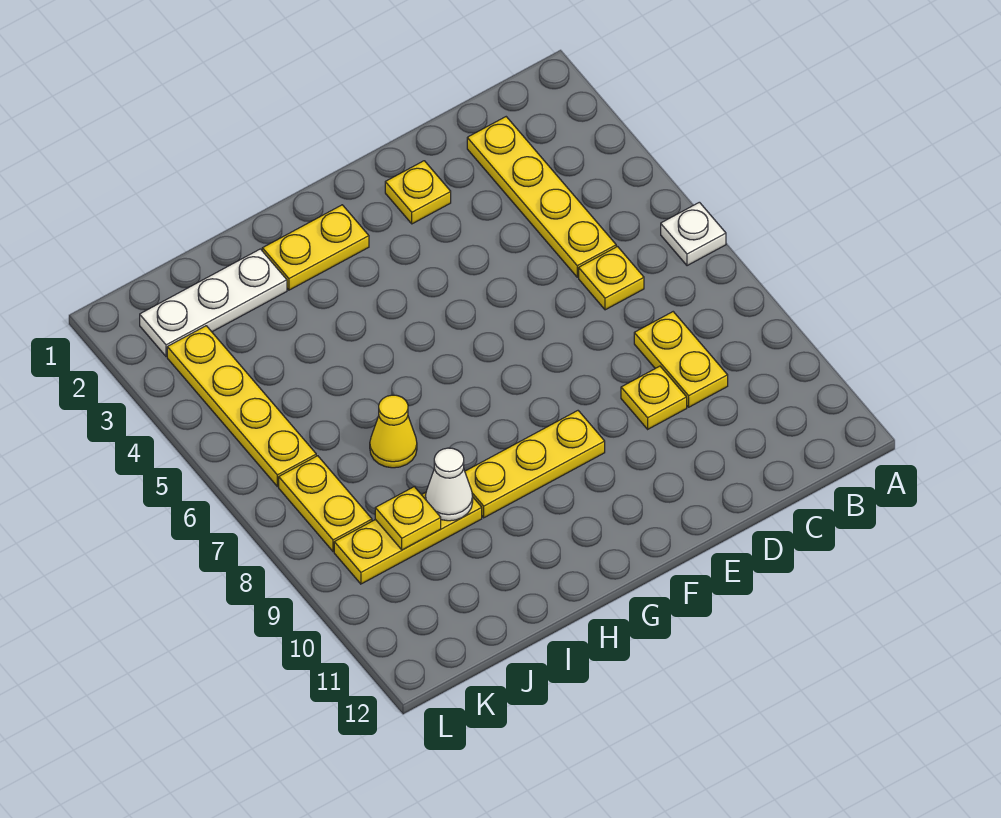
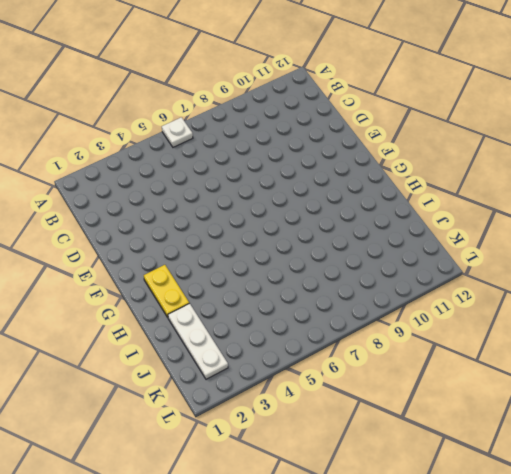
none -> yellow plate C2:C5 level 1
none -> yellow plate C6 level 1
none -> yellow plate C8:C9 level 1

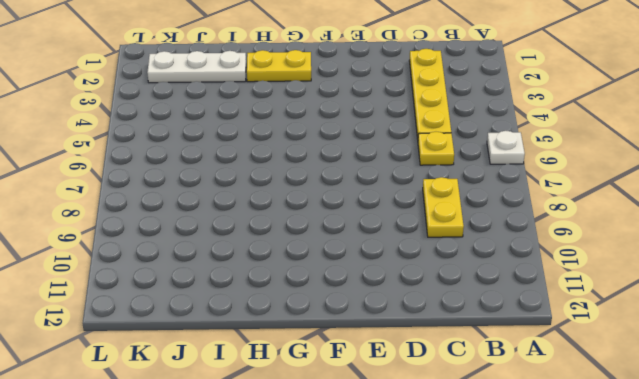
none -> yellow plate D9 level 1
none -> yellow plate E2 level 1
none -> yellow plate F9:H9 level 1

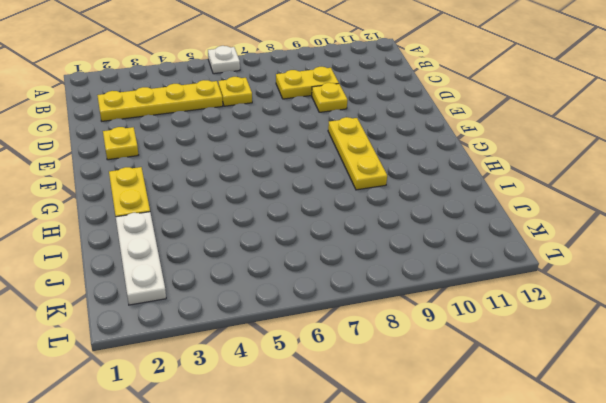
none -> yellow cone I7 level 1
none -> yellow plate I9:K9 level 1
none -> yellow plate K3:K6 level 1

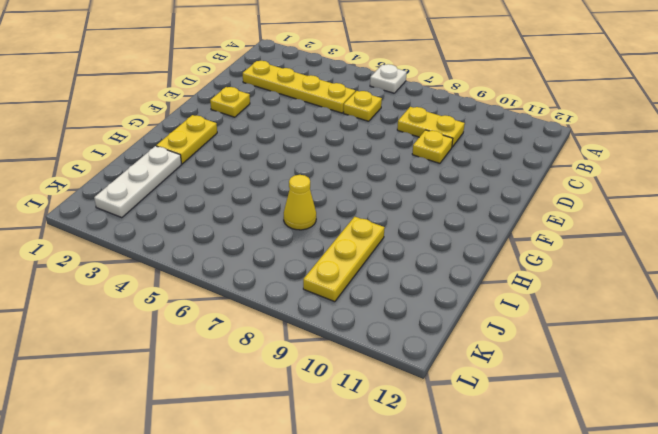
none -> yellow plate F9:H9 level 1
none -> yellow plate K3:K6 level 1
none -> yellow plate K7:K8 level 1

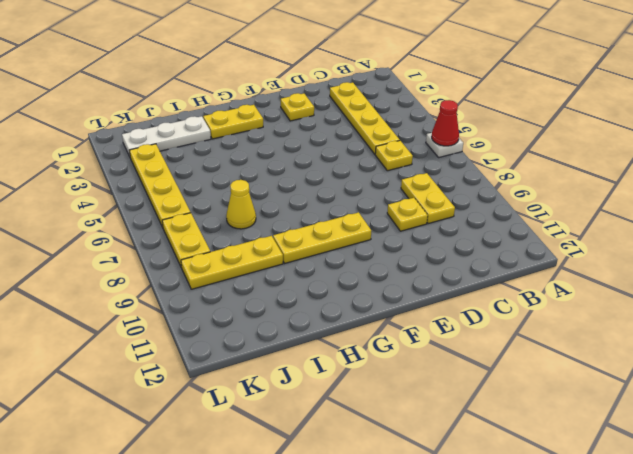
red cone A6 level 2 -> none
none -> white cone I9 level 2
none -> yellow plate J9 level 2

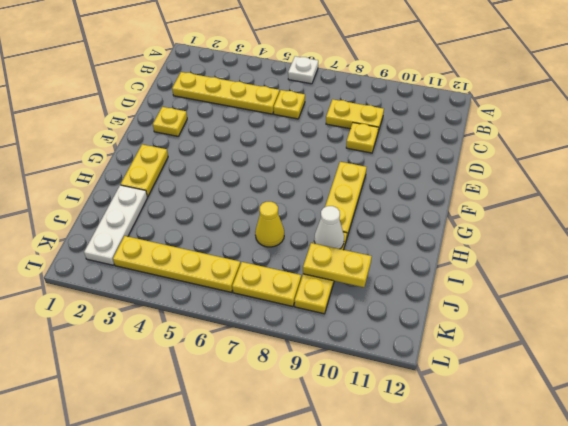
yellow plate J9:J10 level 2 -> yellow plate J9 level 2

